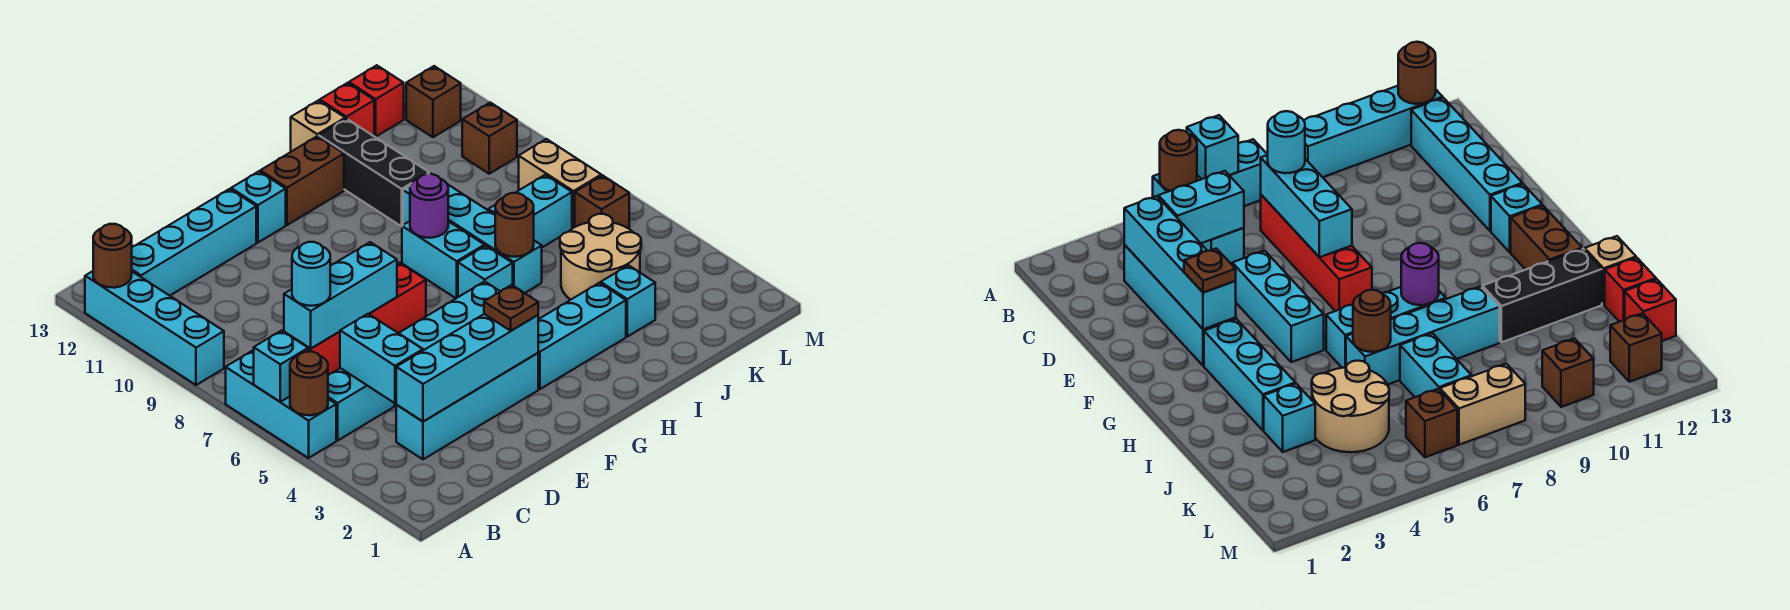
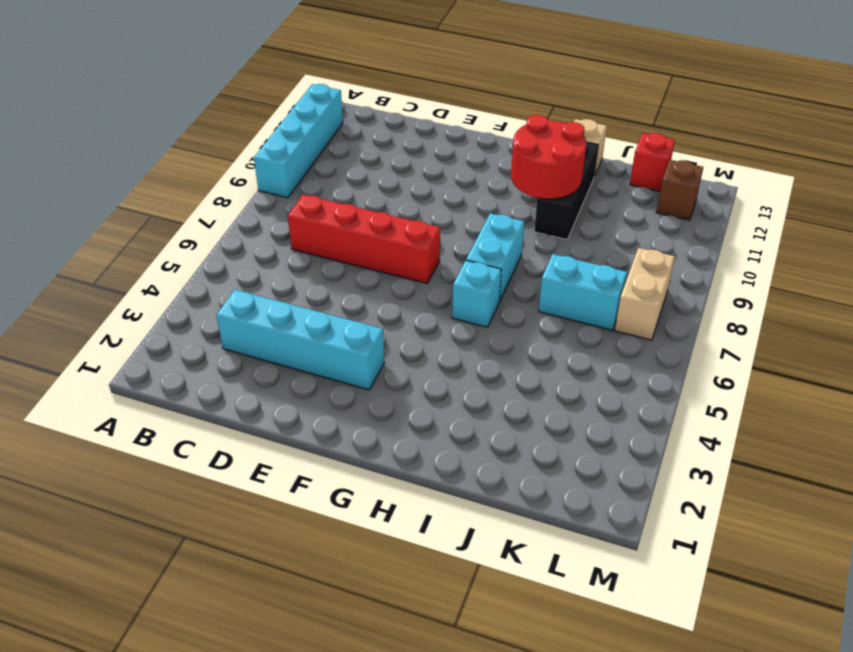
red round brick H10:I11 level 2 -> none
none -> cyan brick A5:A7 level 1
none -> cyan brick B5:C5 level 1
none -> cyan brick B12:E12 level 1
none -> cyan brick E5:G5 level 1

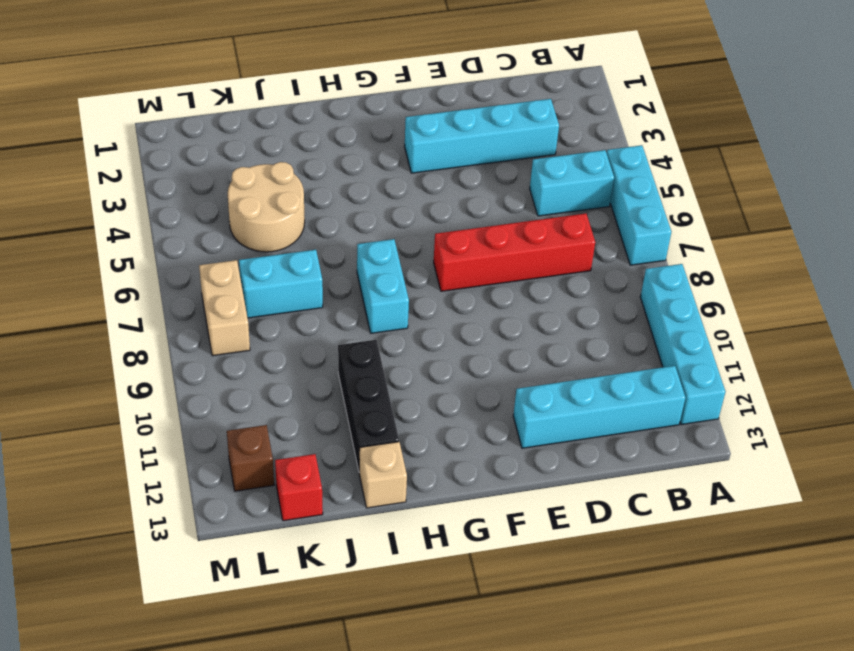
none -> cyan brick E5:G5 level 1
none -> cyan brick F12 level 1
none -> cyan brick G3:I3 level 1
none -> brown brick G12:H12 level 1

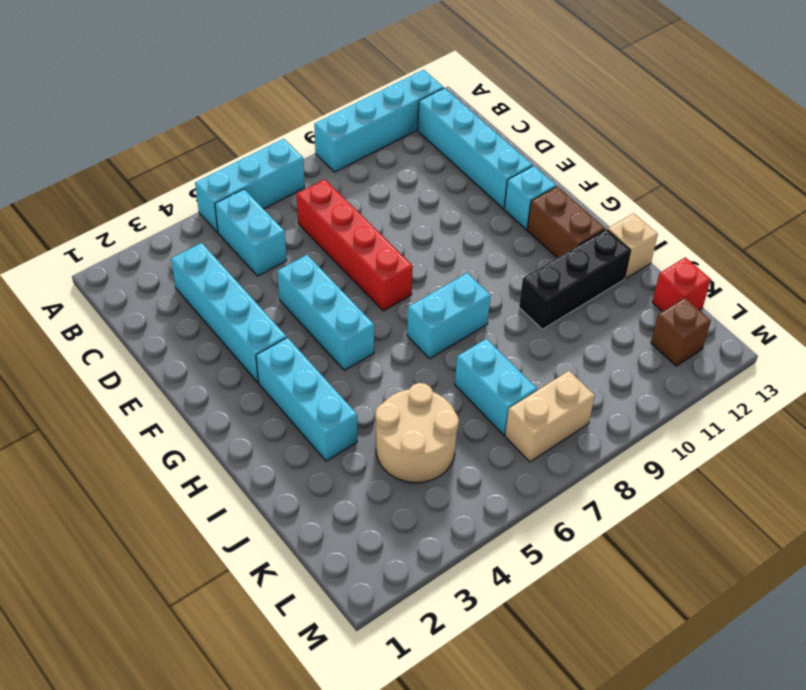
none -> cyan brick H6 level 1
none -> cyan brick I6:I9 level 1
none -> cyan brick J3 level 1
none -> red brick J13 level 1

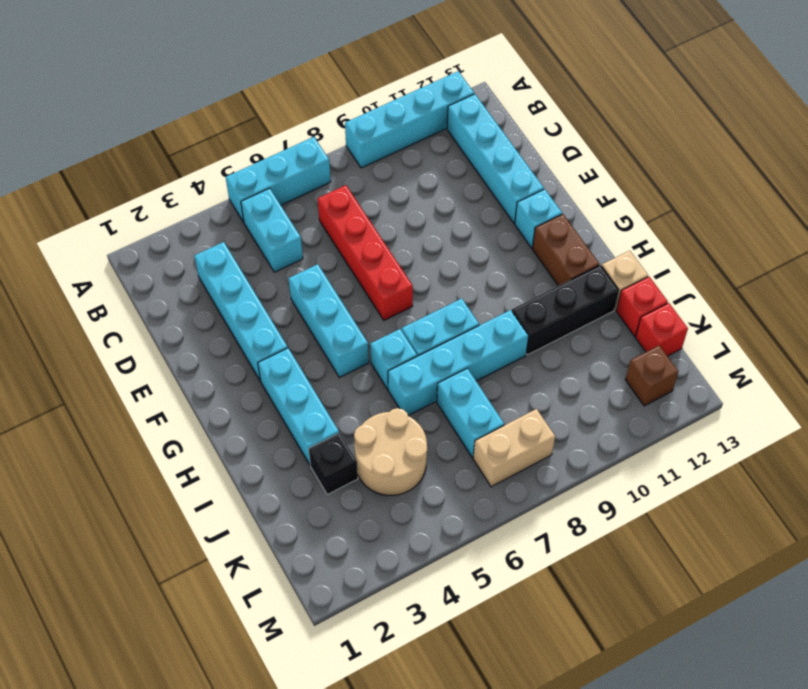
black brick J3 level 1 -> cyan brick J3 level 1
none -> brown brick L6 level 1
none -> brown brick L10 level 1
none -> brown round brick A5 level 2
none -> cyan brick A6 level 2

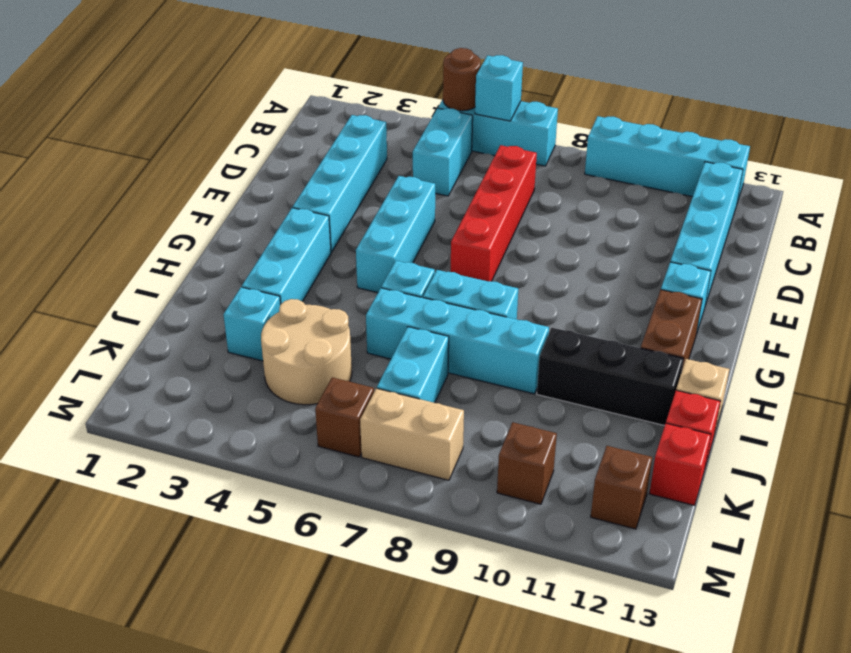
none -> brown round brick A12 level 2
none -> cyan brick C3:F3 level 2
none -> cyan brick C4:C5 level 2
none -> cyan brick C7:E7 level 2

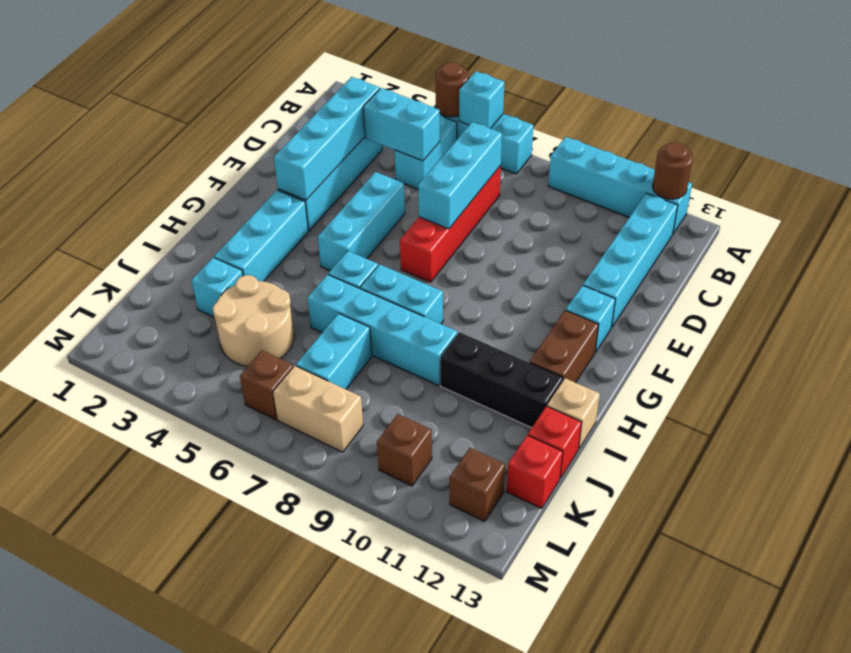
none -> purple round brick H8 level 2
none -> brown round brick I6 level 2
none -> cyan round brick C7 level 3
none -> brown plate F3 level 3

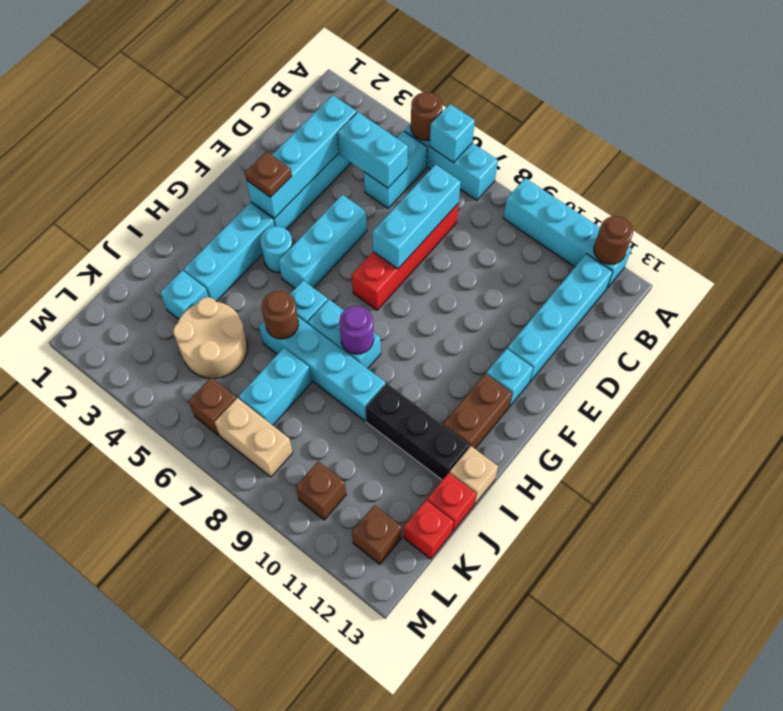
cyan round brick G4 level 1 -> cyan round brick C7 level 3

